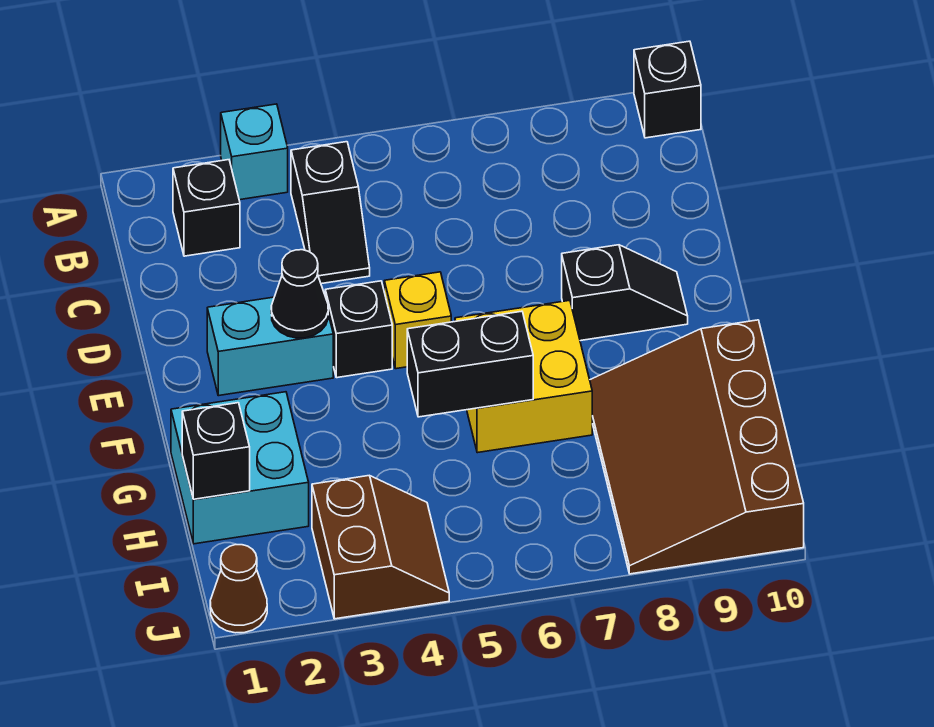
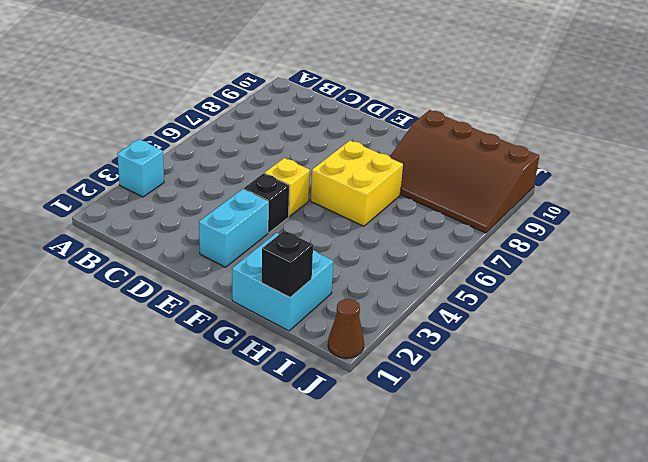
none -> black brick A10 level 1
none -> black brick B2 level 1
none -> black slope B4:C4 level 1 top B

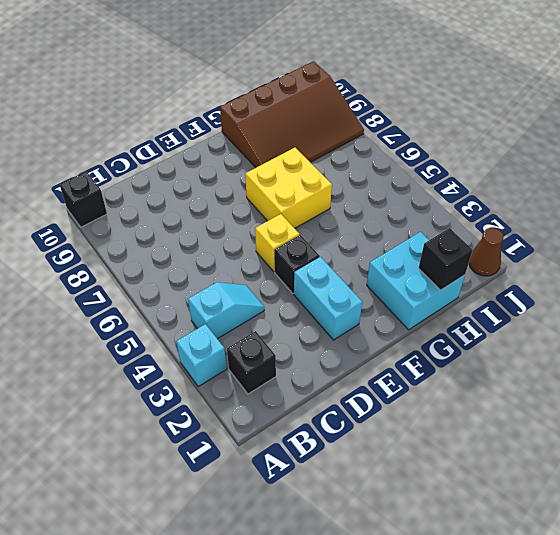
cyan slope B4:C4 level 1 top B -> black slope B4:C4 level 1 top B
none -> black slope E8:E9 level 1 top 8
none -> brown slope I3:J4 level 1 top 3
none -> black cone E3 level 2

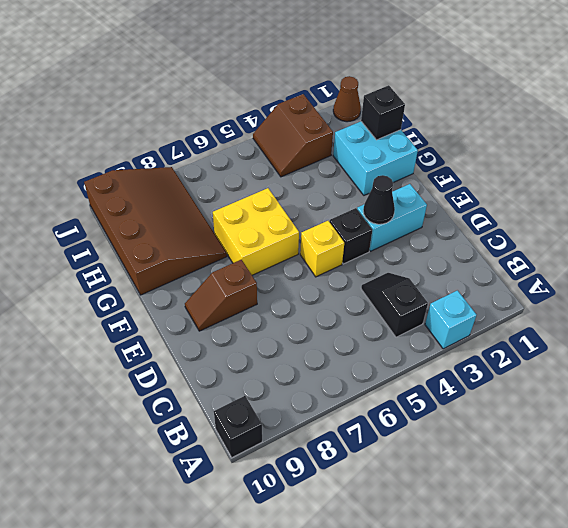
brown slope E8:E9 level 1 top 8 -> black slope E8:E9 level 1 top 8
none -> black brick B2 level 1
none -> black brick G5:G6 level 2

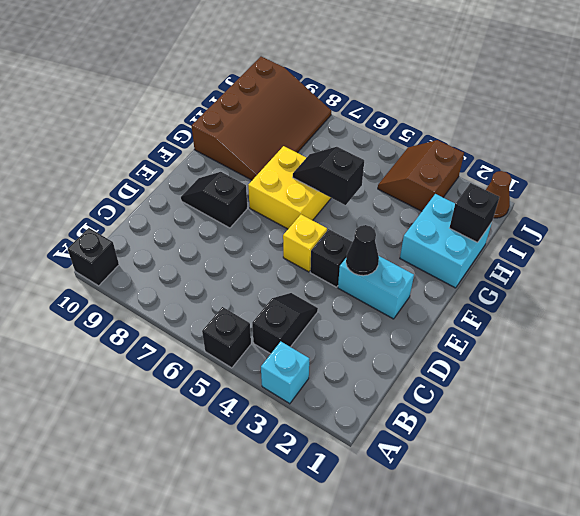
black brick A5 level 1 -> black brick B2 level 1
black slope G5:G6 level 2 top 5 -> black brick G5:G6 level 2

